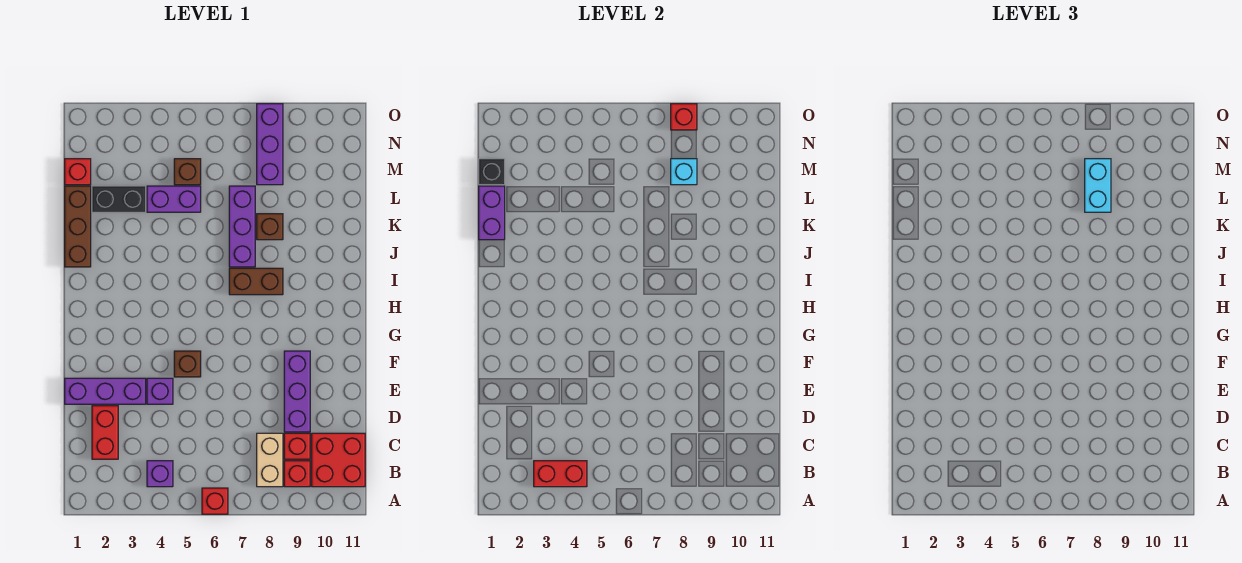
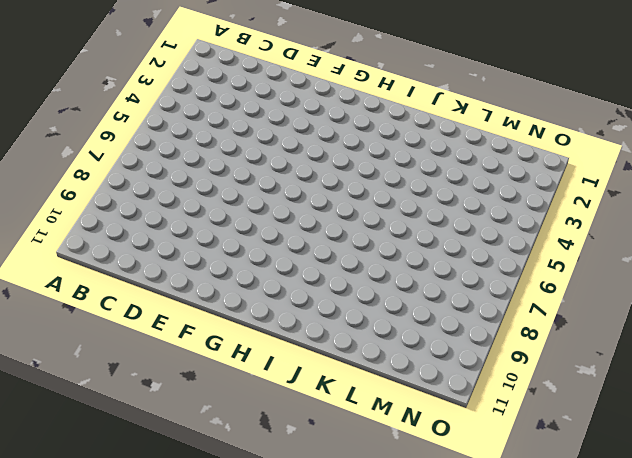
none -> red brick A6 level 1
none -> purple brick B4 level 1
none -> tan brick B8:C8 level 1

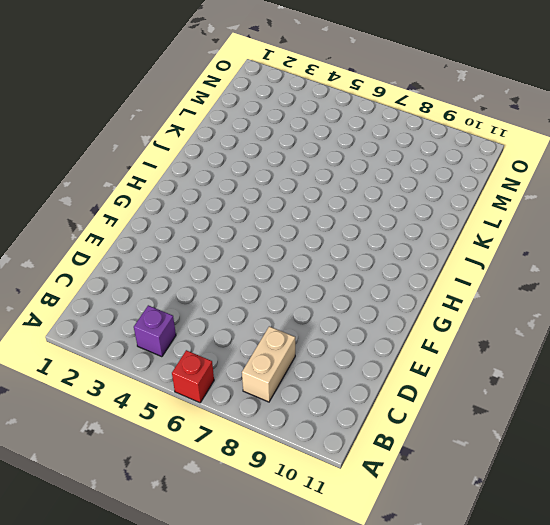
none -> red brick B9 level 1
none -> red brick B10:C11 level 1
none -> red brick C2:D2 level 1

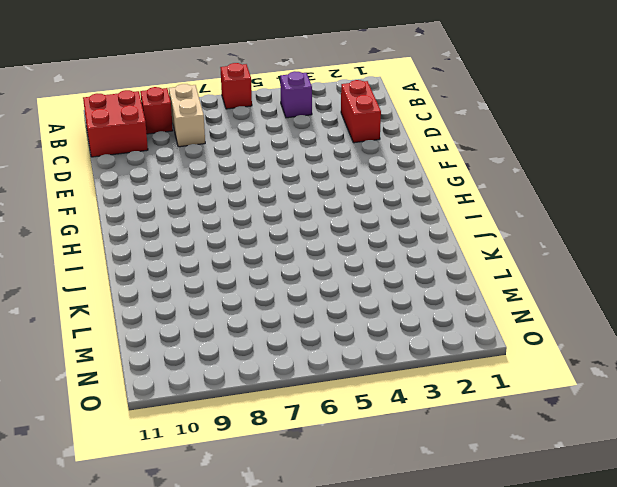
none -> red brick C9 level 1
none -> purple brick D9:F9 level 1
none -> purple brick E1:E3 level 1

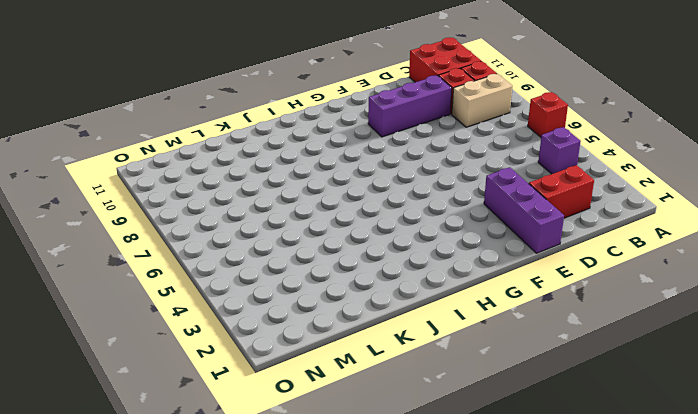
none -> purple brick E4 level 1
none -> brown brick F5 level 1
none -> brown brick I7:I8 level 1

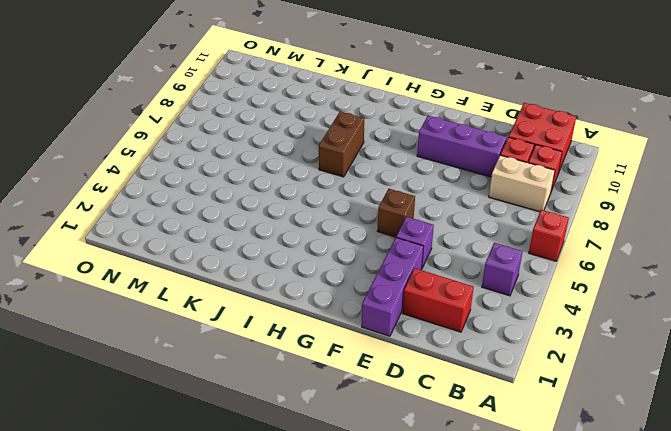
none -> brown brick J1:L1 level 1
none -> purple brick J7:L7 level 1
none -> brown brick K8 level 1

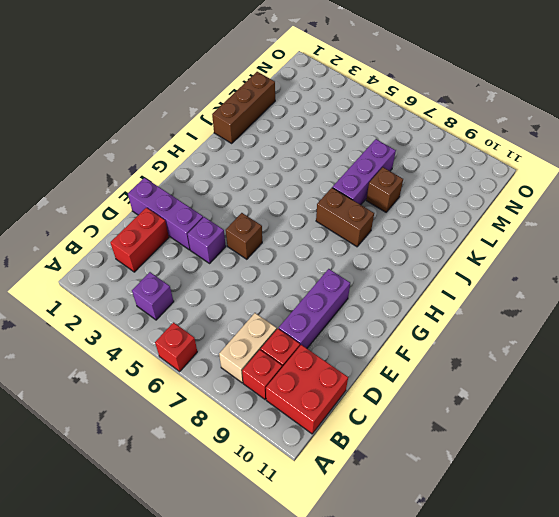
none -> black brick L2:L3 level 1
none -> purple brick L4:L5 level 1
none -> red brick M1 level 1

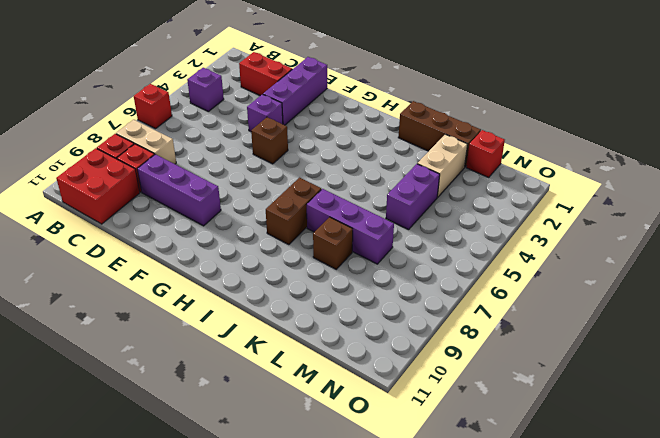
tan brick L2:L3 level 1 -> black brick L2:L3 level 1
none -> brown brick M5 level 1
none -> purple brick M8:O8 level 1
none -> red brick B3:B4 level 2

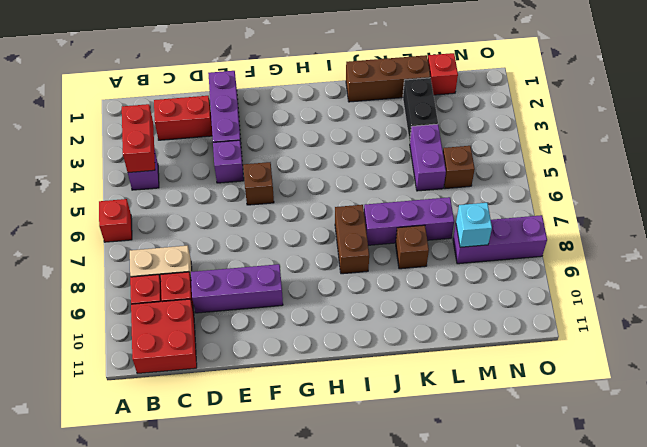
none -> purple brick K1:L1 level 2
none -> black brick M1 level 2
none -> red brick O8 level 2

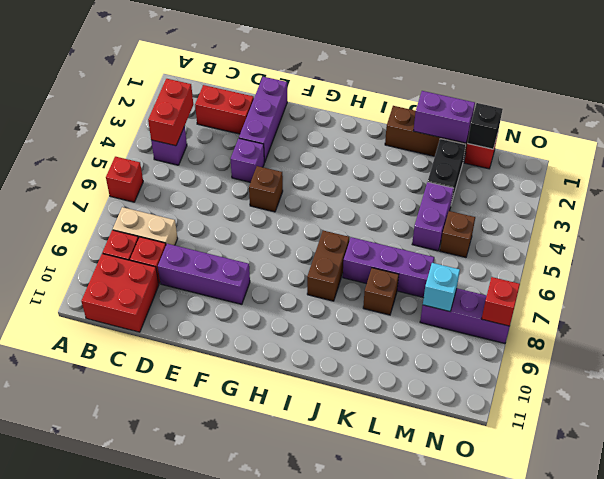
none -> cyan brick L8:M8 level 3

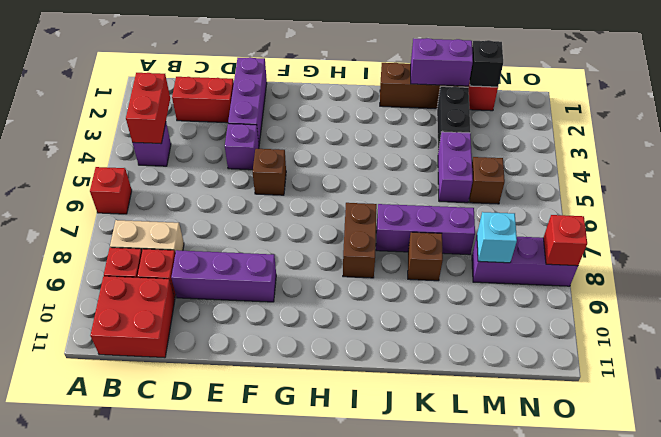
none -> cyan brick L8:M8 level 3

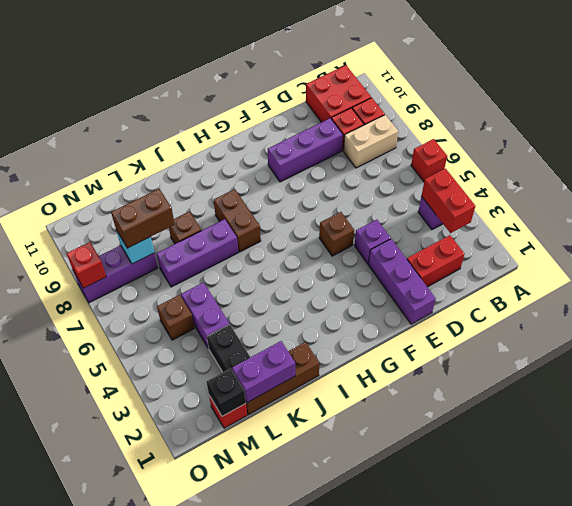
brown brick L8:M8 level 3 -> cyan brick L8:M8 level 3

